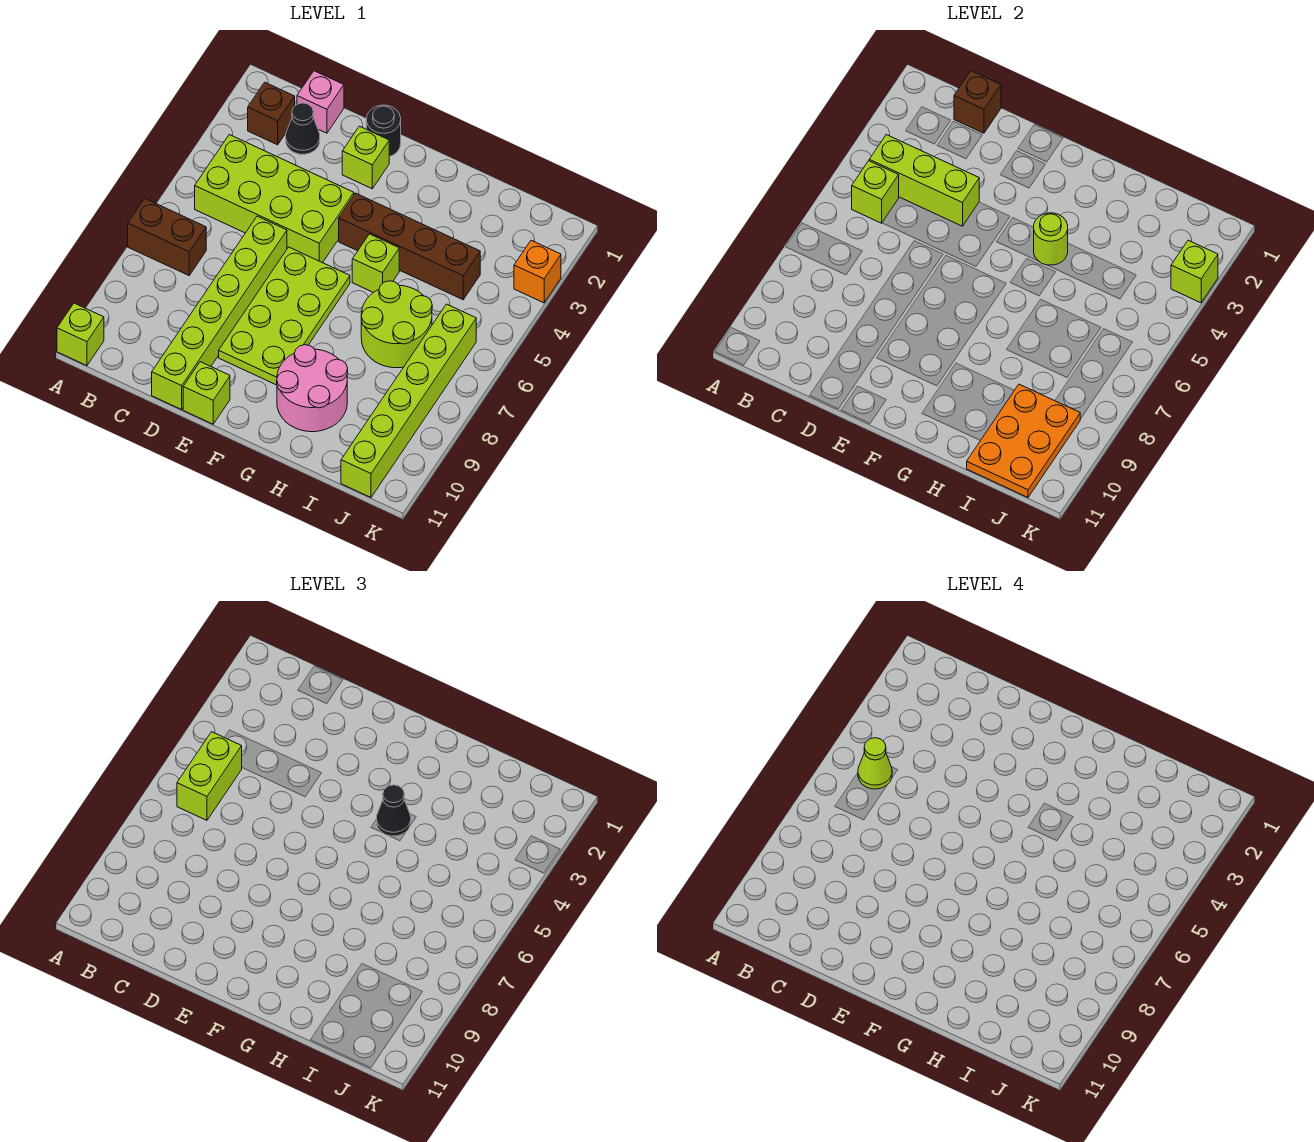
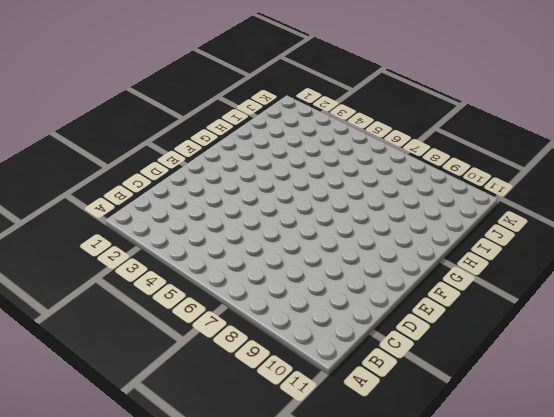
none -> brown brick A7:B7 level 1
none -> lime brick A11 level 1
none -> brown brick B2 level 1

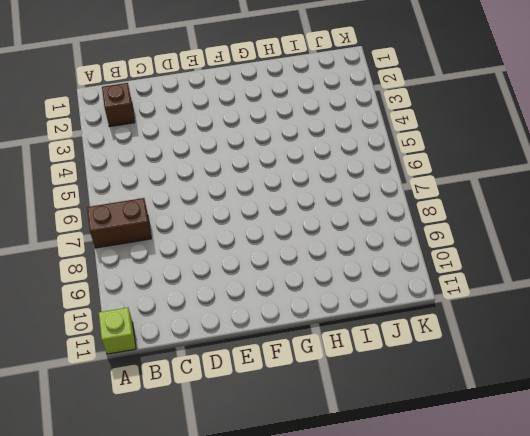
none -> lime brick B4:E5 level 1
none -> pink brick C1 level 1
none -> black cone C2 level 1

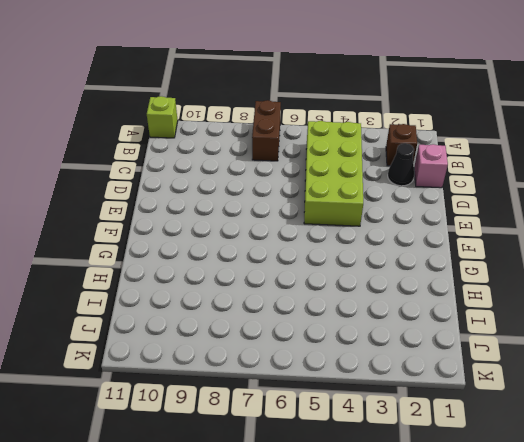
none -> lime brick D6:D11 level 1
none -> black round brick E1 level 1
none -> lime brick E2 level 1

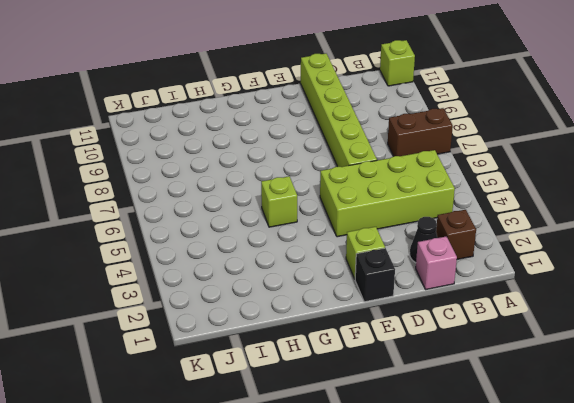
black brick E1 level 1 -> black round brick E1 level 1
none -> lime plate E6:F9 level 1
none -> lime brick E11 level 1
none -> brown brick F4:I4 level 1

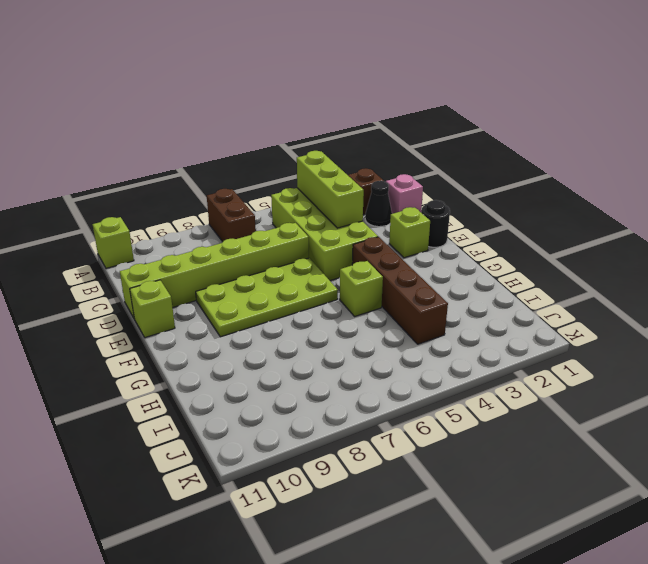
none -> pink round brick G9:H10 level 1
none -> lime round brick H6:I7 level 1
none -> lime brick J6:J11 level 1

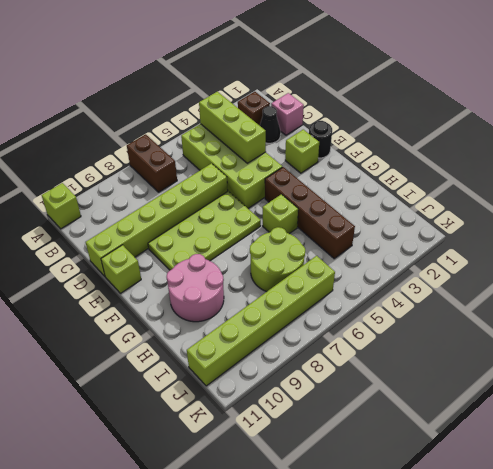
none -> orange brick K3 level 1
none -> lime brick B5 level 2
none -> brown brick C1 level 2

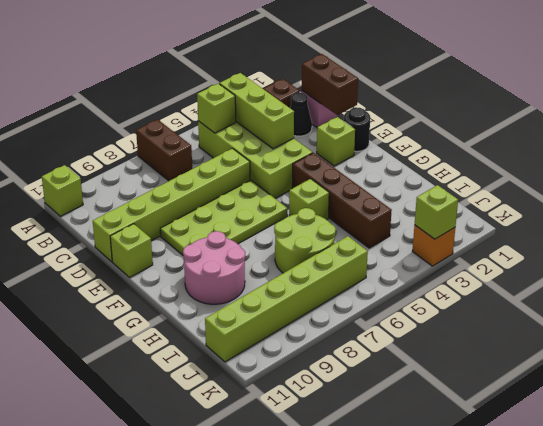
brown brick C1:D1 level 2 -> brown brick C1 level 2
none -> lime round brick G4 level 2
none -> orange plate I9:J11 level 2
none -> lime brick B5:B6 level 3

